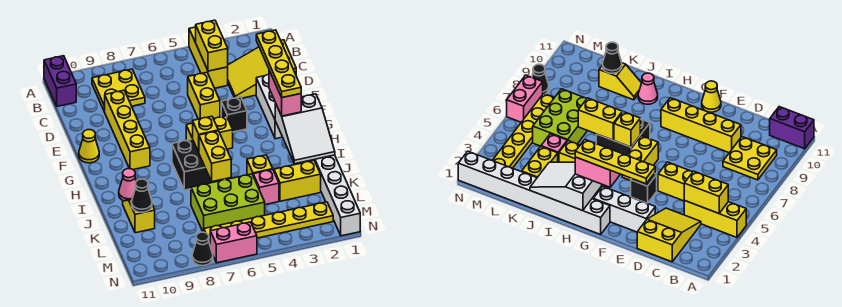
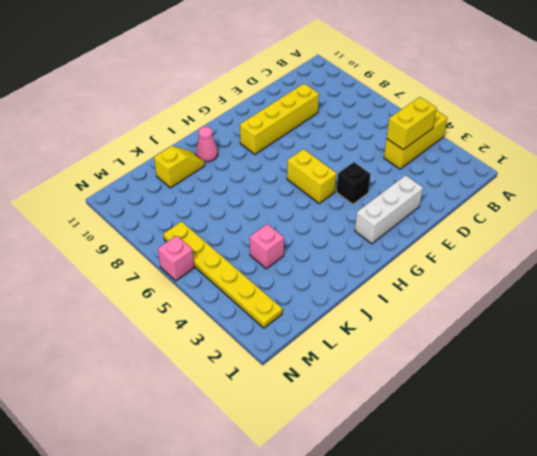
pink brick N6 level 1 -> pink brick N6:N7 level 1
none -> purple brick A11:B11 level 1
none -> yellow plate B8:C9 level 1
none -> yellow slope C1:D3 level 1 top 1

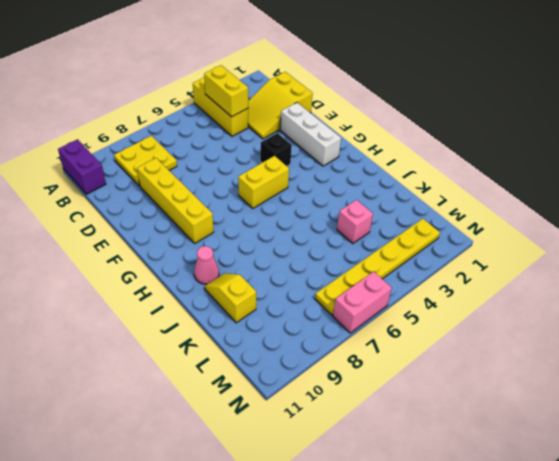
none -> yellow brick D5:E5 level 1
none -> yellow cone F11 level 1
none -> white brick G1:N1 level 1

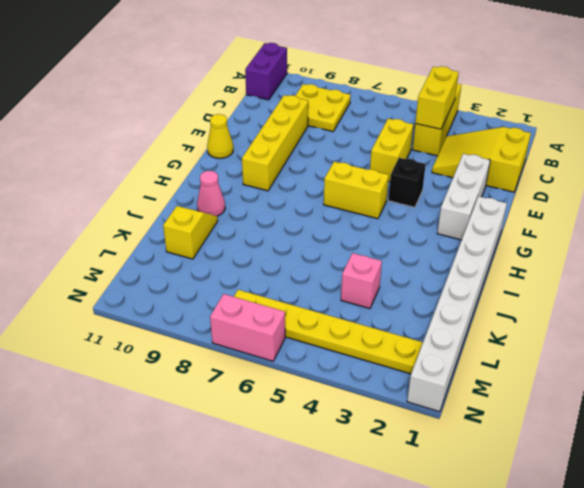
none -> black brick H6:I7 level 1
none -> yellow brick J4 level 1
none -> yellow brick K2:K3 level 1

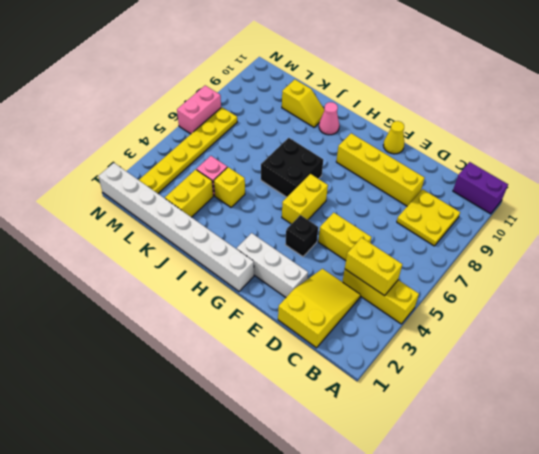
none -> lime brick K5:L7 level 1
none -> black cone N8 level 1
none -> white slope H1:J2 level 2 top H

